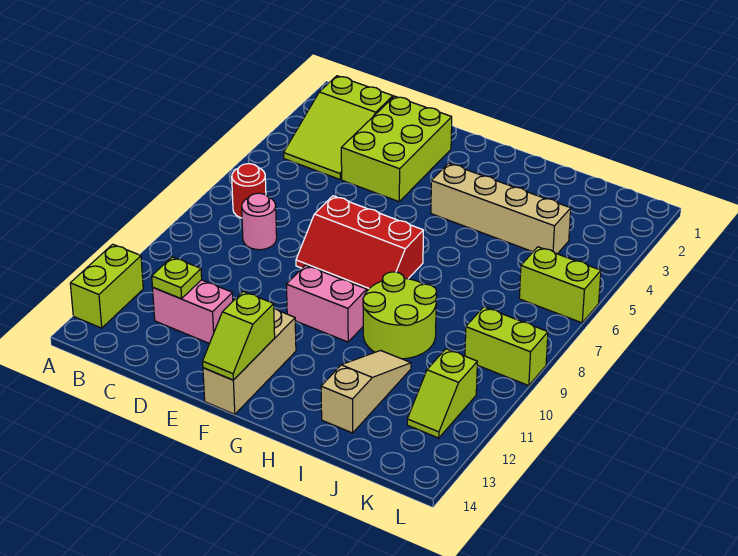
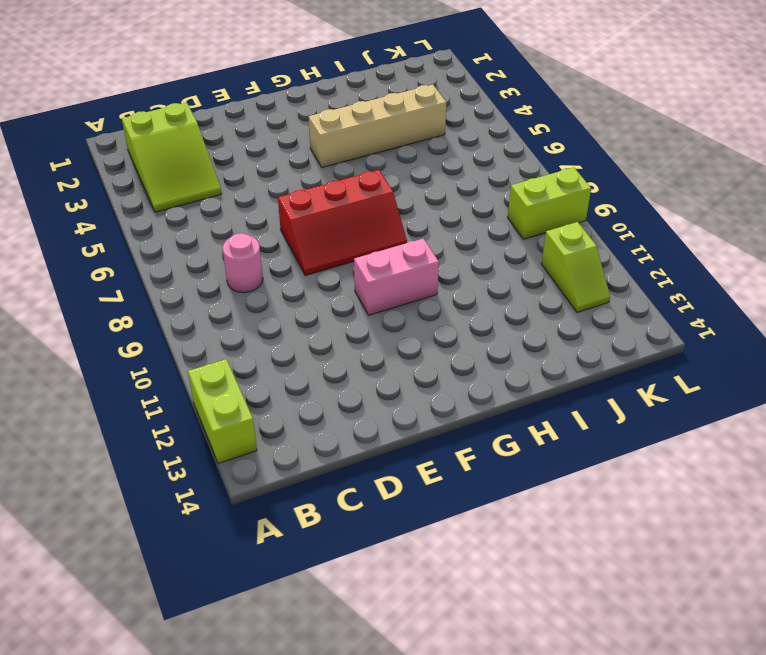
none -> red round brick B7 level 1
none -> pink brick C12:D12 level 1
none -> lime brick D2:E4 level 1

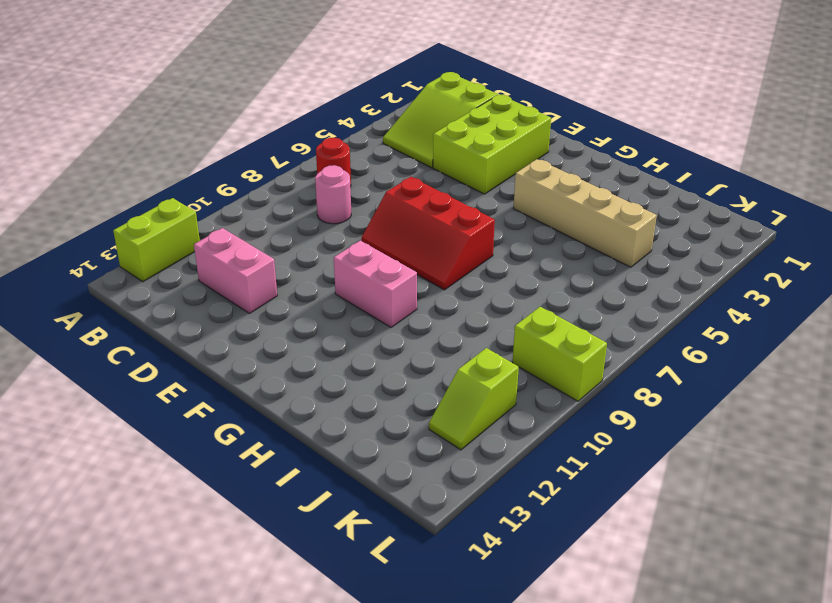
none -> tan brick F12:F14 level 1
none -> lime round brick H9:I10 level 1
none -> tan slope I11:I13 level 1 top 13

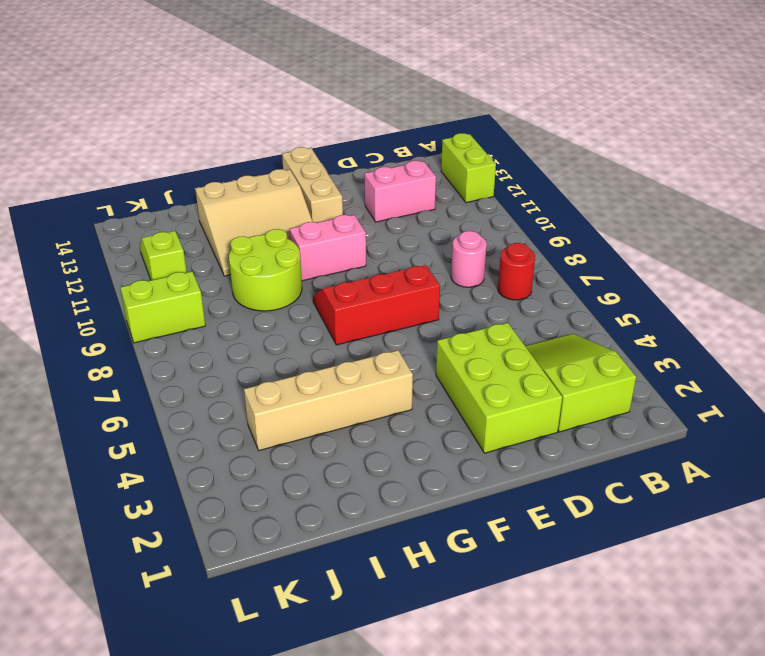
tan slope G11:I13 level 1 top 13 -> tan slope I11:I13 level 1 top 13
none -> lime brick K6:L6 level 1
none -> lime plate C12 level 2
none -> lime slope F13:F14 level 2 top 13

